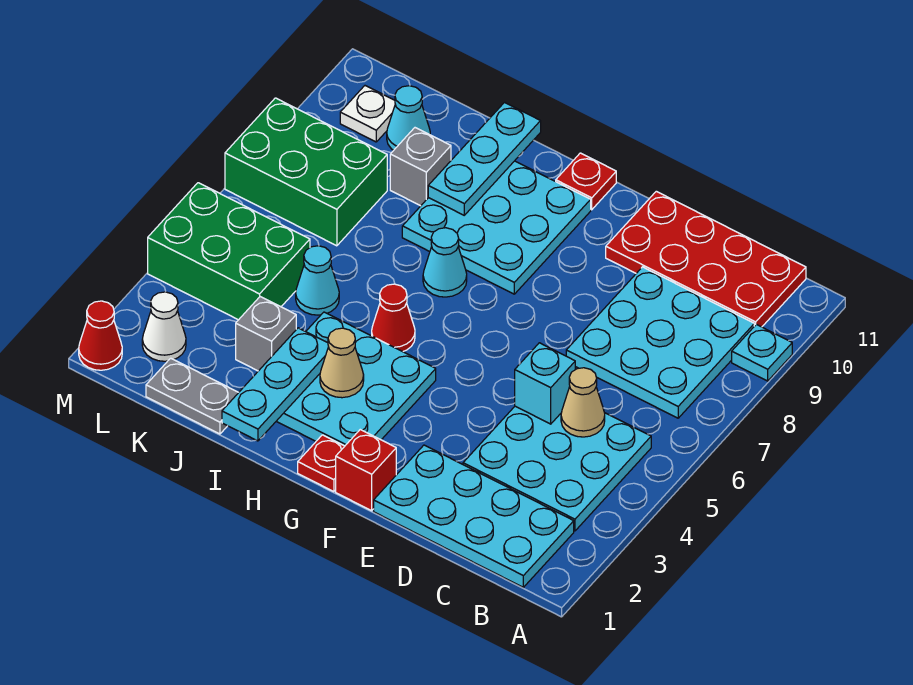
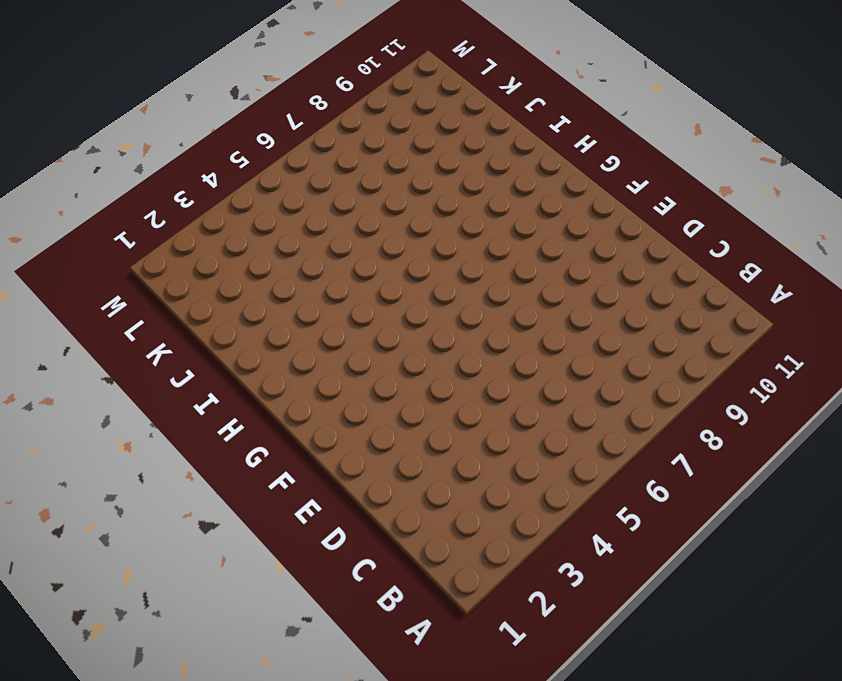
none -> cyan plate A9 level 1
none -> cyan plate B1:E2 level 1
none -> cyan plate B3:D5 level 1

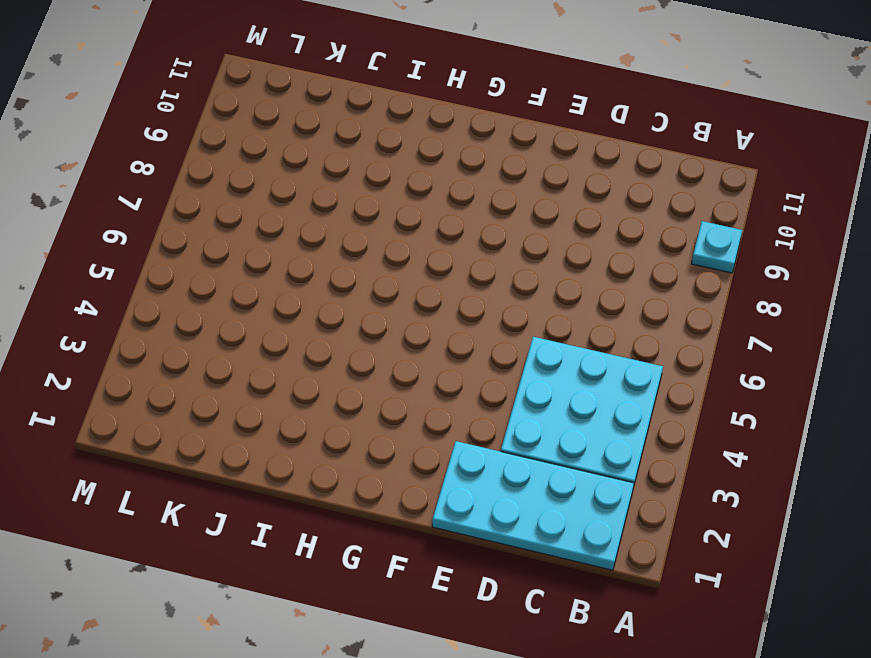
none -> cyan plate B7:D9 level 1
none -> red plate B10:E11 level 1
none -> red brick F1 level 1

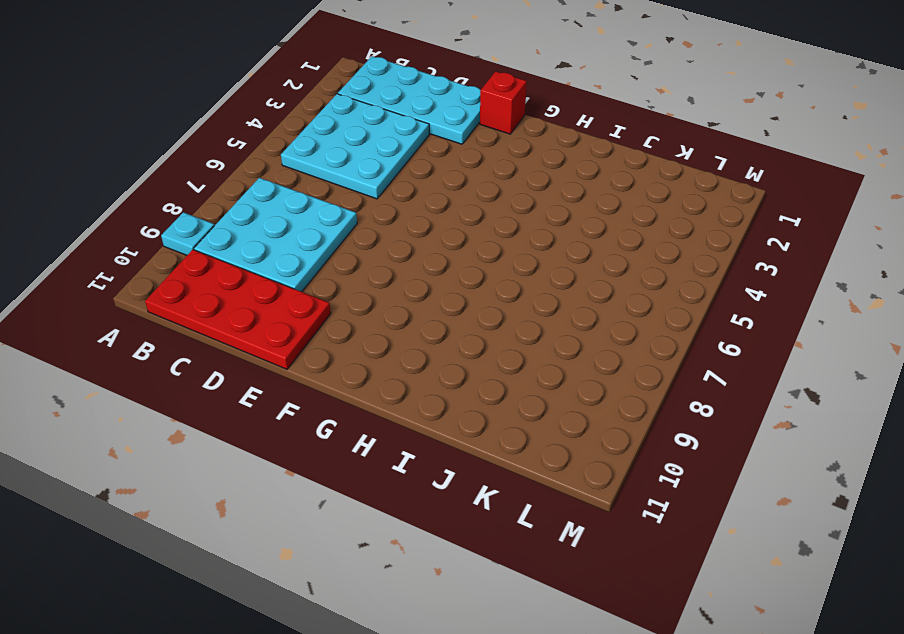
none -> red plate G1 level 1
none -> cyan plate G2:I4 level 1
none -> cyan plate G8:I10 level 1

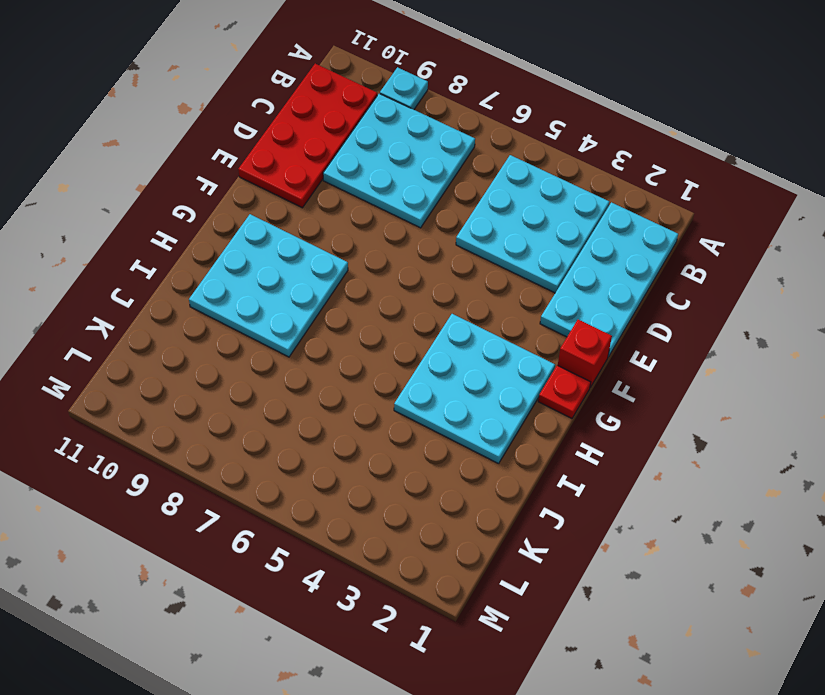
none -> red plate G11 level 1
none -> red cone H5 level 1
none -> cyan cone H7 level 1

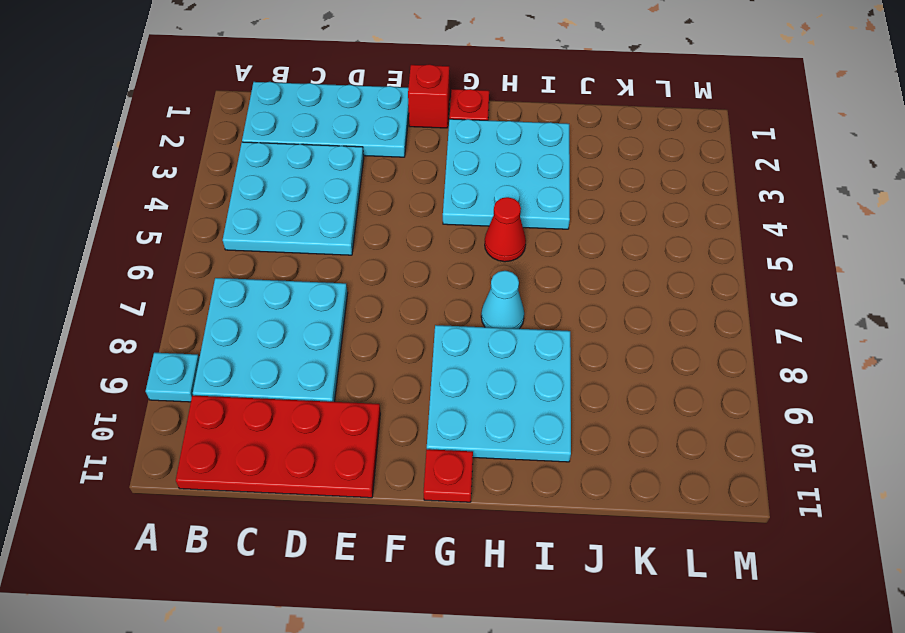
none -> grey plate J1:K1 level 1
none -> grey brick J3 level 1
none -> cyan cone J5 level 1

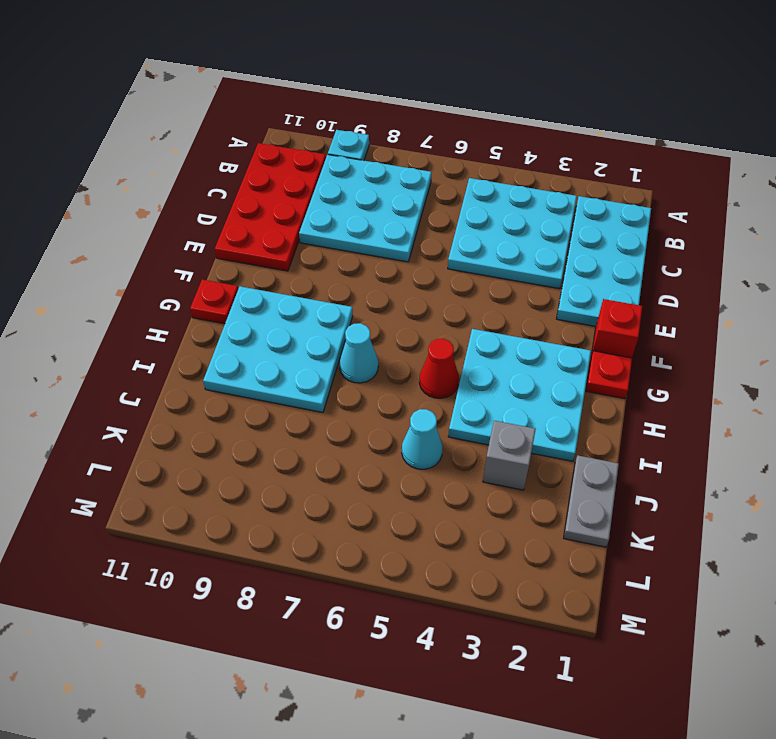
none -> grey brick J9 level 1
none -> green brick K4:M5 level 1
none -> green brick K7:M8 level 1

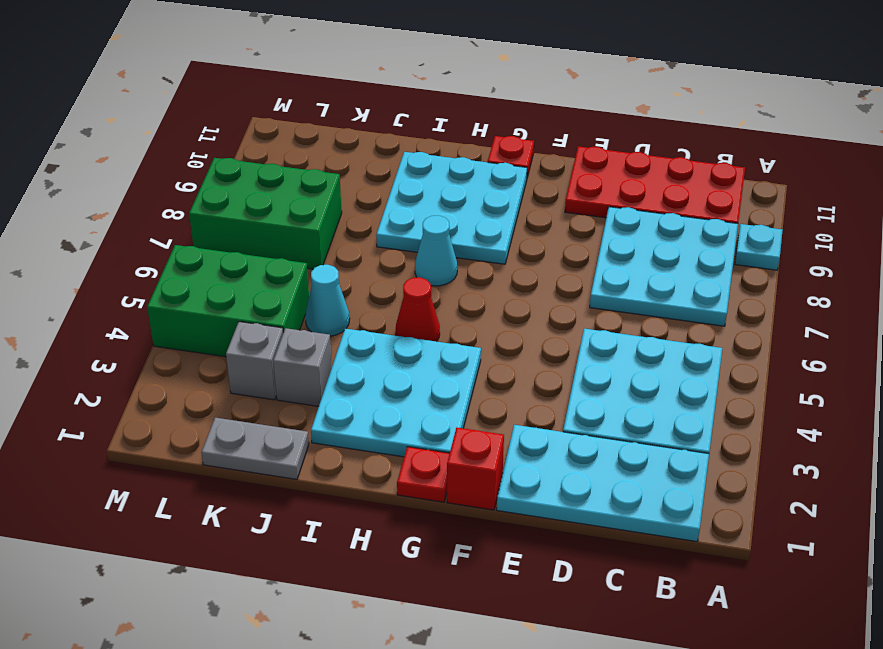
grey brick K3 level 1 -> grey brick J9 level 1
none -> cyan cone K10 level 1
none -> white cone L2 level 1
none -> white plate L10 level 1

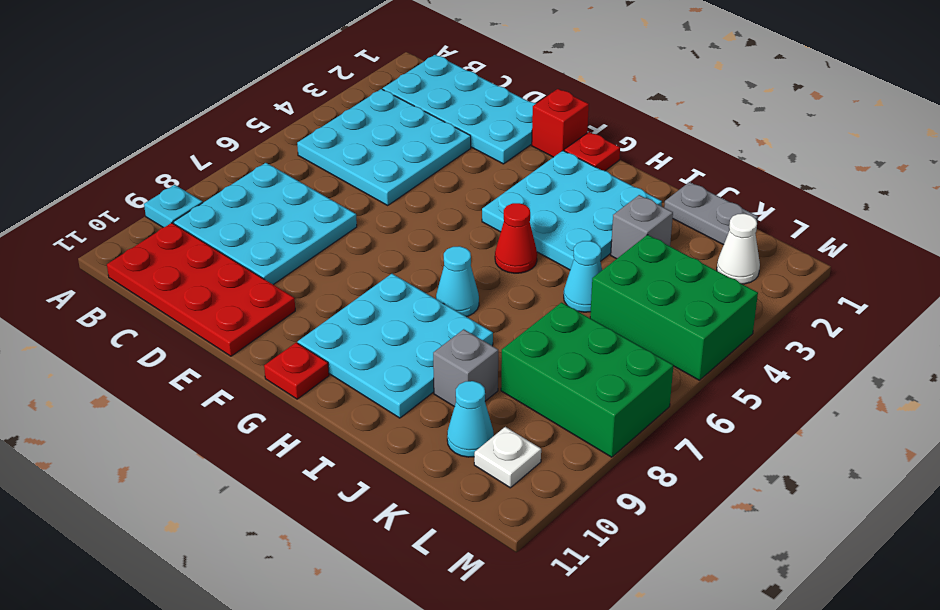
none -> red cone M1 level 1
none -> tan cone C5 level 2
none -> cyan brick D5 level 2

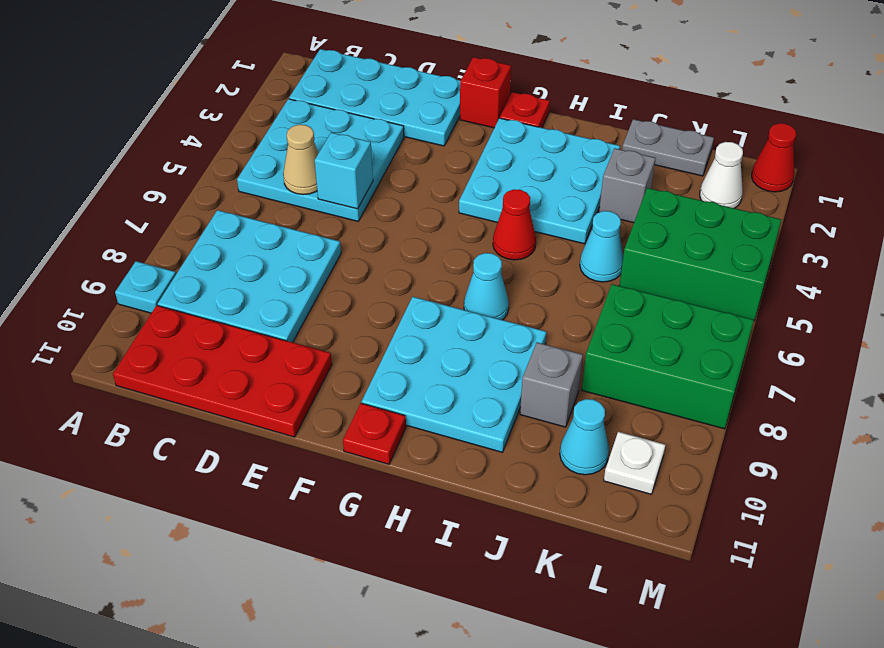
none -> tan cone H3 level 2
none -> cyan plate I1:I3 level 2
none -> cyan plate I9:I11 level 2

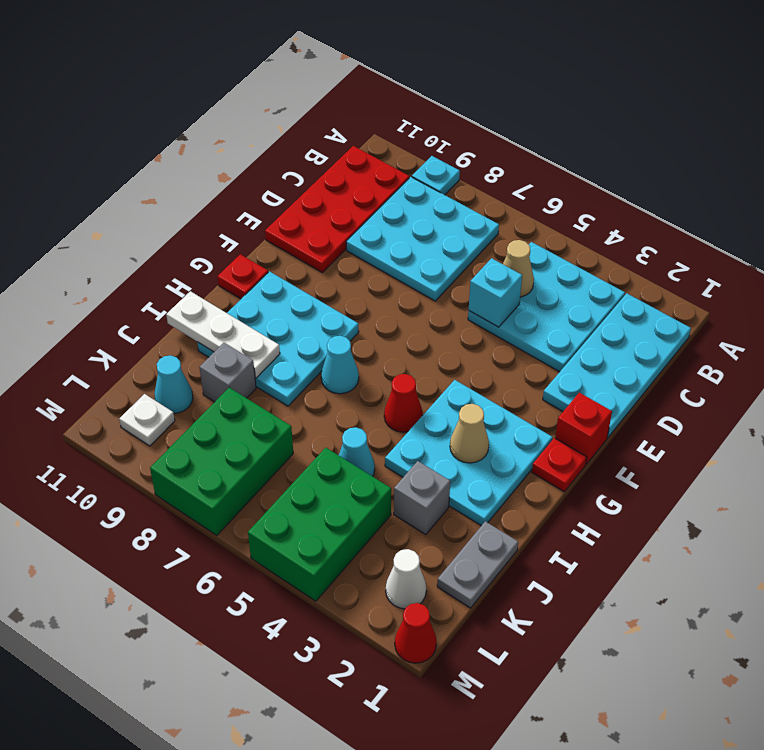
white plate I9:I11 level 2 -> cyan plate I9:I11 level 2
none -> cyan plate I1:I3 level 2

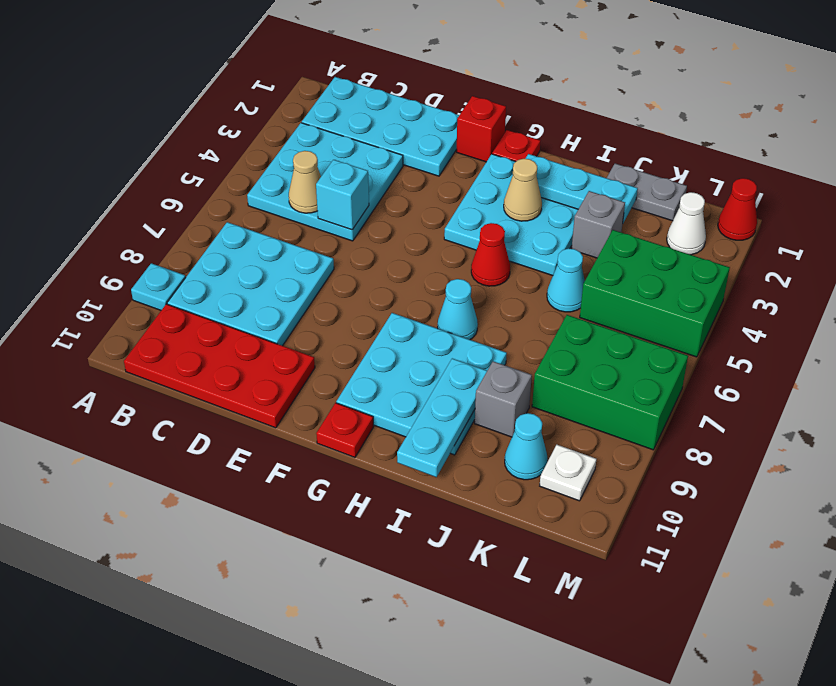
cyan plate H2:J2 level 2 -> cyan plate I1:I3 level 2

